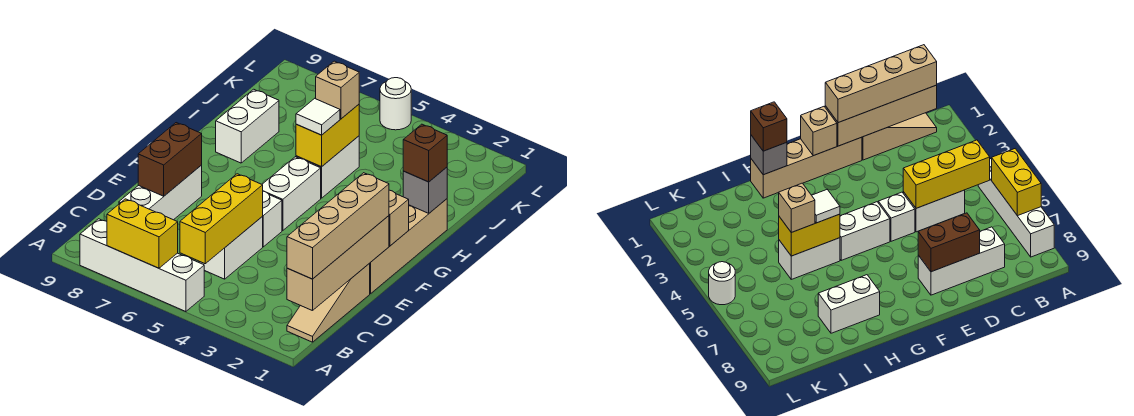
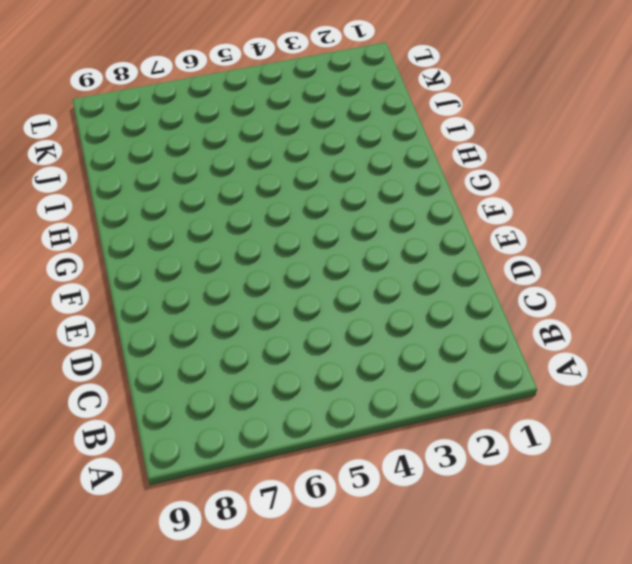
none -> white brick A5:A8 level 1
none -> tan slope B1:D1 level 1 top D
none -> white brick C5:D5 level 1

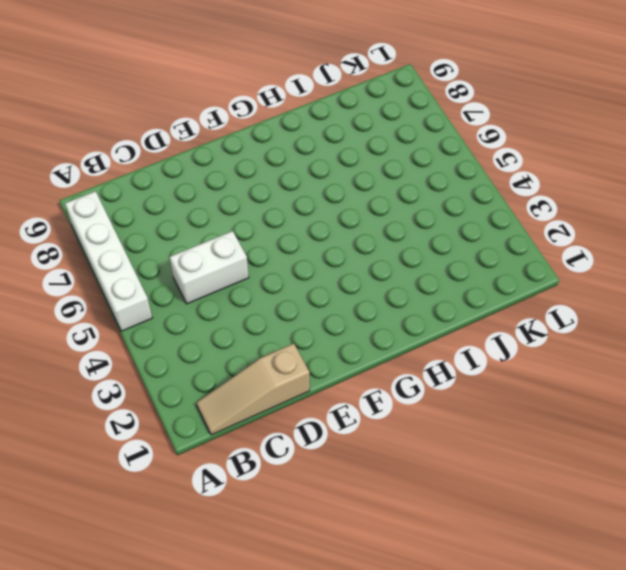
none -> white brick C8:E8 level 1
none -> tan brick E1:H1 level 1
none -> white brick E5 level 1

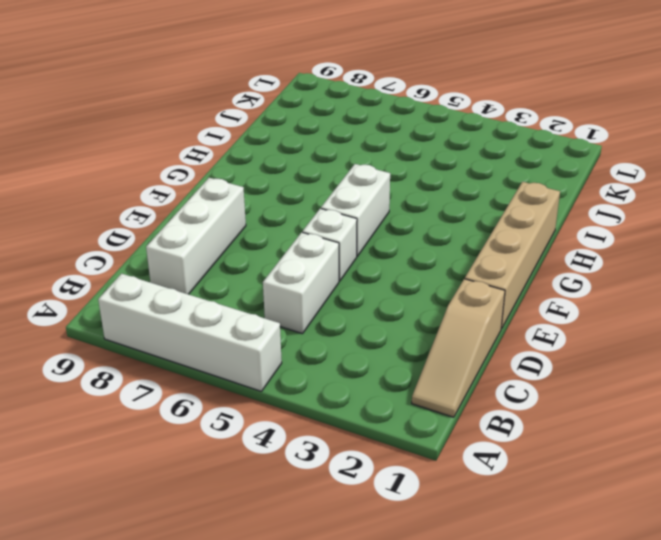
none -> white brick H5:I5 level 1
none -> white brick H8:I8 level 1
none -> white round brick L5 level 1

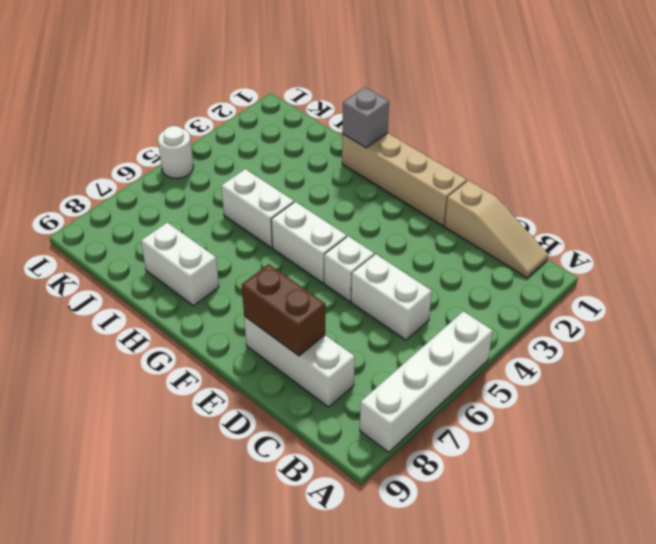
none -> yellow brick A6:A7 level 2
none -> tan brick B1:E1 level 2
none -> yellow brick B5:D5 level 2

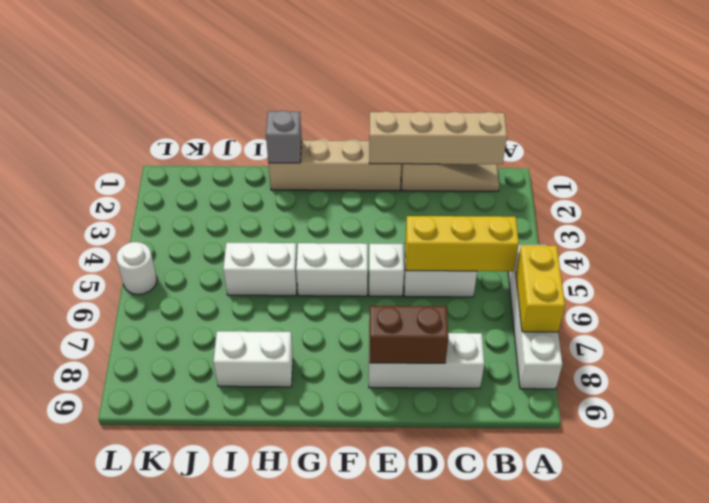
none -> tan brick F1 level 2
none -> yellow brick H5:I5 level 2
none -> tan brick B1:E1 level 3

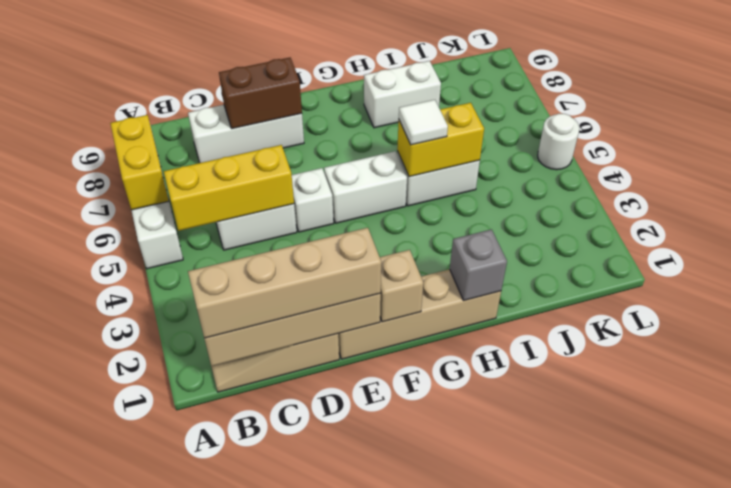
none -> brown brick H1 level 3
none -> tan brick I5 level 3

